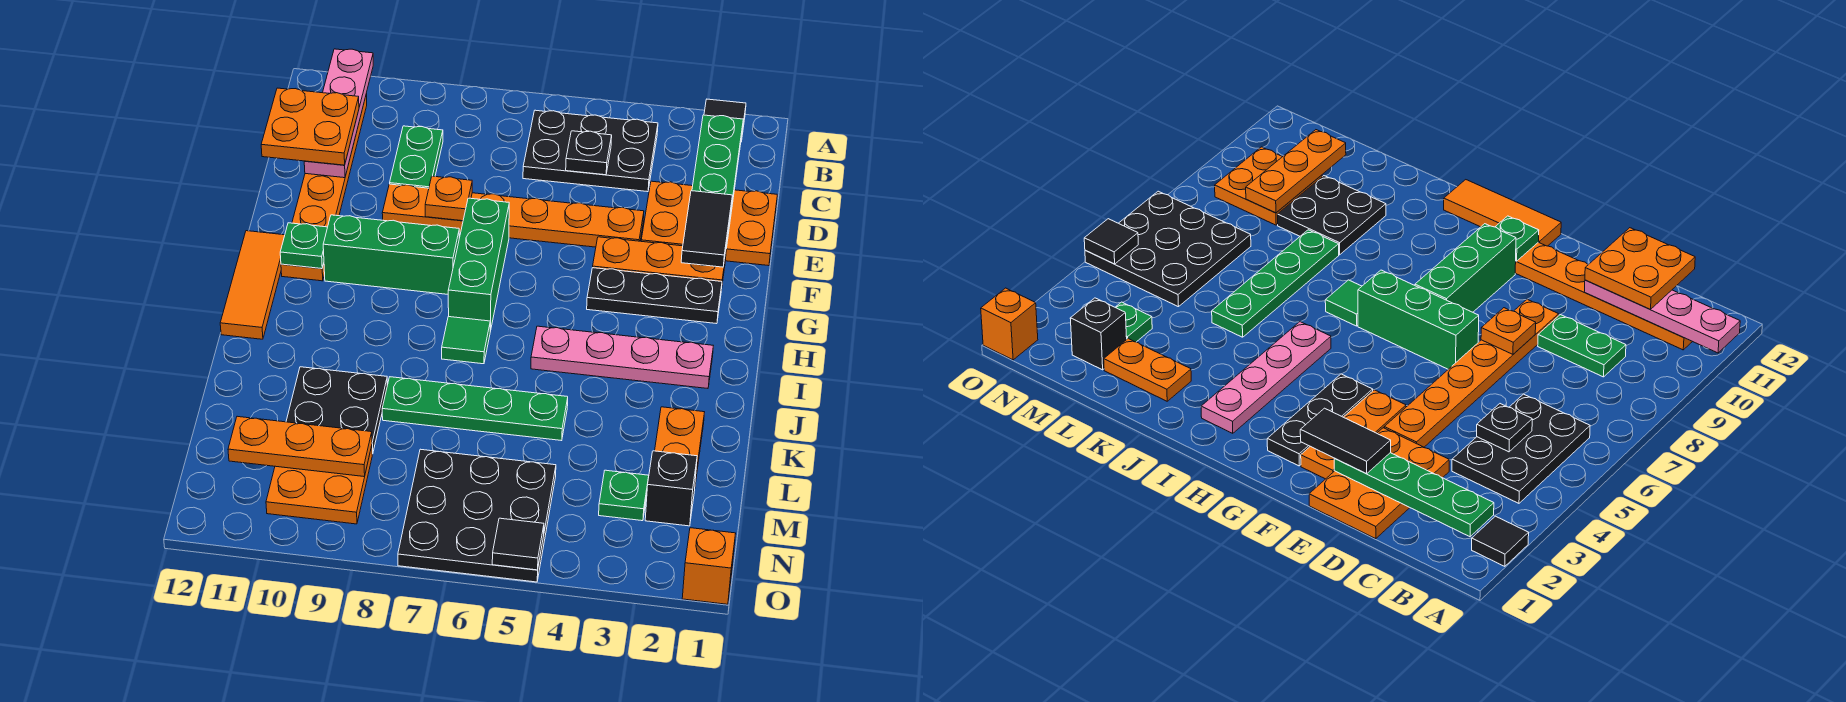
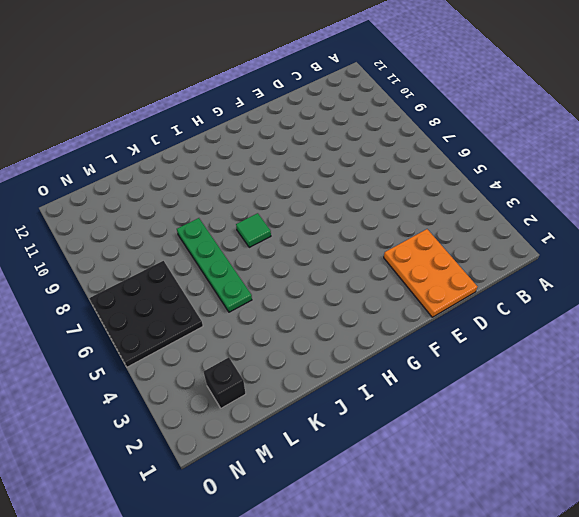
none -> black tile A2 level 1
none -> black plate B4:C6 level 1
none -> orange plate B11:G11 level 1
none -> green plate C9:D9 level 1

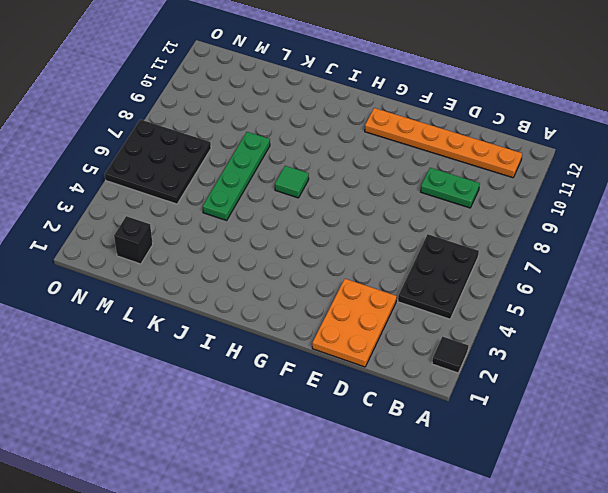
none -> orange plate E4:E9 level 1
none -> orange plate F2:F4 level 1
none -> green brick F7:H7 level 1
none -> black plate G2:G4 level 1

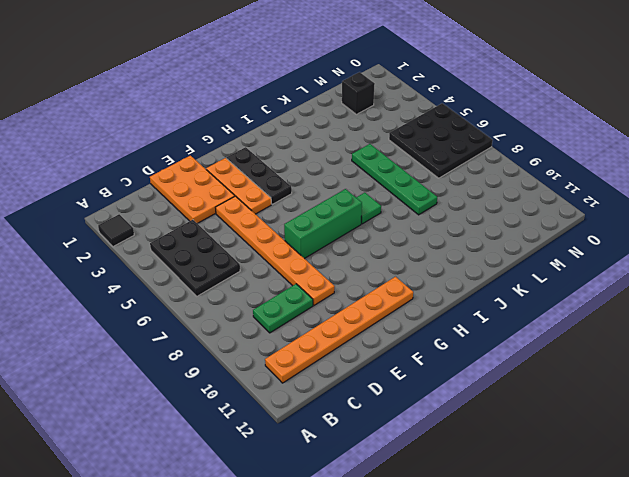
none -> green brick G8:G10 level 1
none -> orange tile G12:I12 level 1
none -> pink plate I2:I5 level 1
none -> orange plate K2:L2 level 1

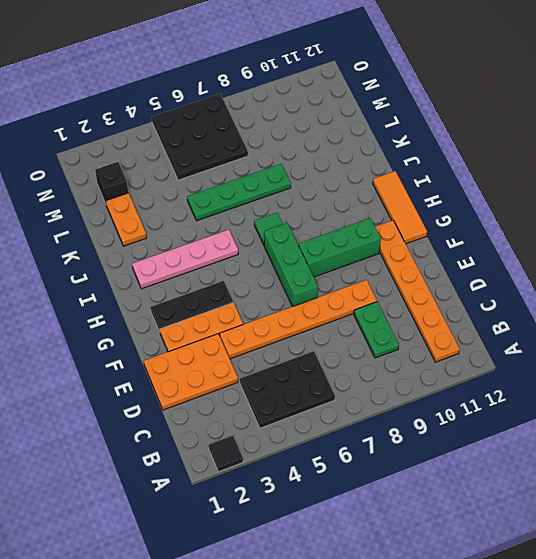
none -> black plate K9:L10 level 1
none -> green plate M3 level 1
none -> orange plate M9:N10 level 1
none -> orange brick O1 level 1

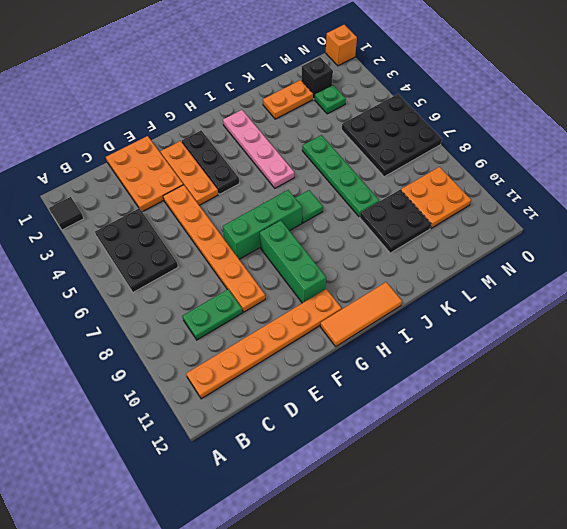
none -> pink plate A11:D11 level 2
none -> green plate B2:E2 level 2
none -> black plate C5 level 2
none -> orange plate E8 level 2

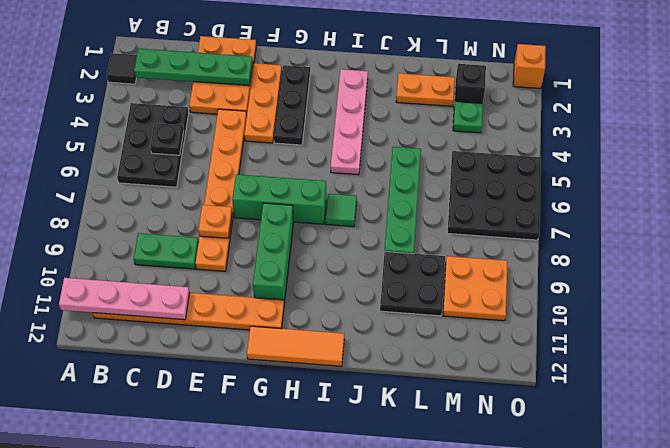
none -> green plate G11 level 2
none -> orange plate M9:M11 level 2
none -> black tile O5 level 2
none -> orange plate C11:D12 level 3

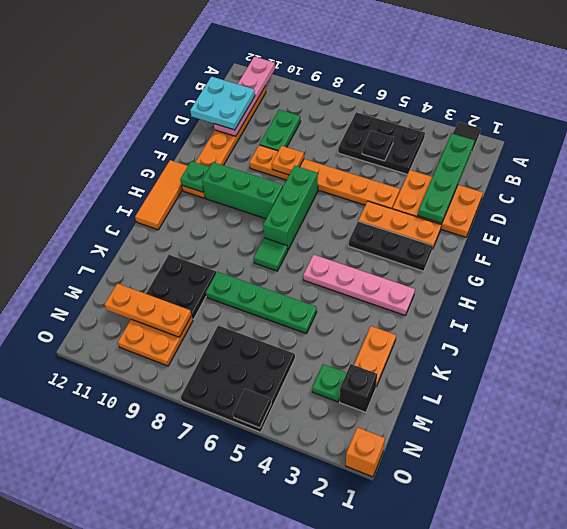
cyan plate C11:D12 level 3 -> orange plate C11:D12 level 3
none -> black tile E2:F2 level 3

